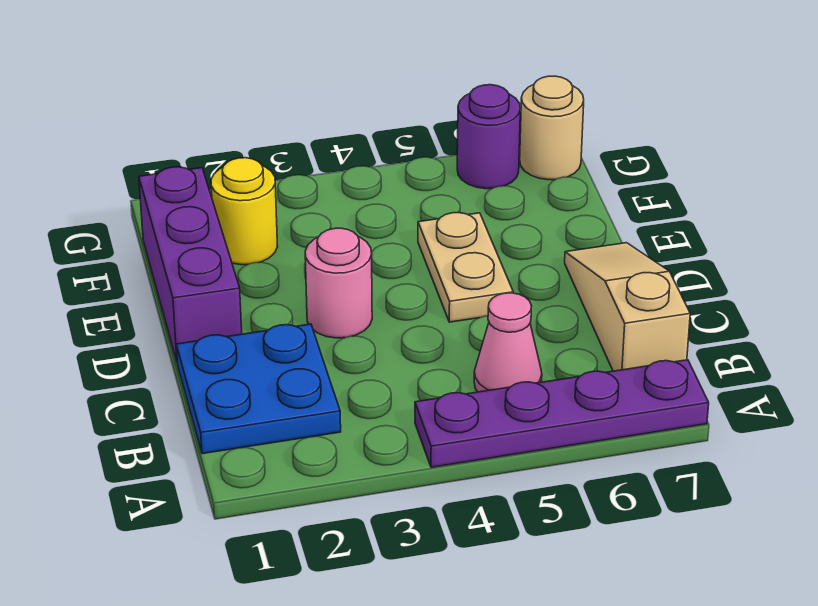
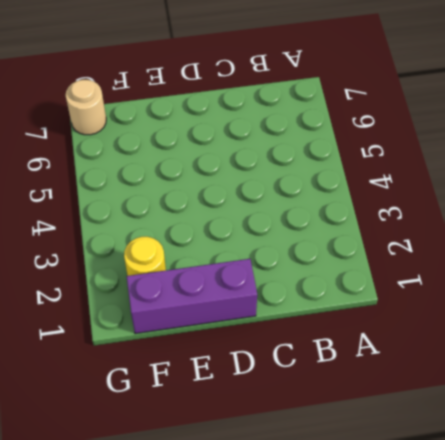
none -> purple plate A4:A7 level 1
none -> blue plate B1:C2 level 1

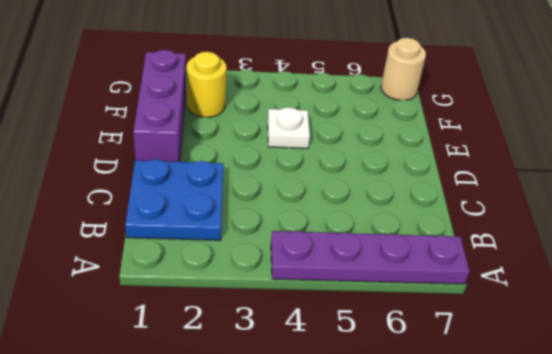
white plate E4 level 1 -> none
none -> pink cone B5 level 1
none -> tan slope B7:D7 level 1 top B

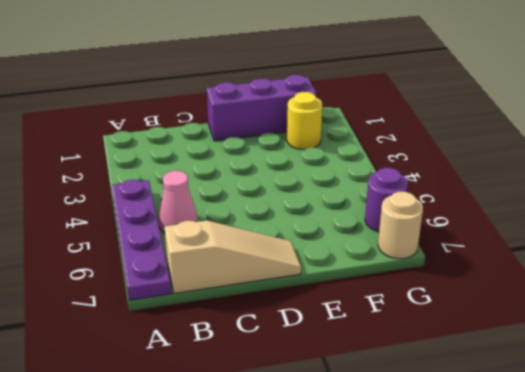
none -> blue plate B1:C2 level 1
none -> pink round brick D3 level 1

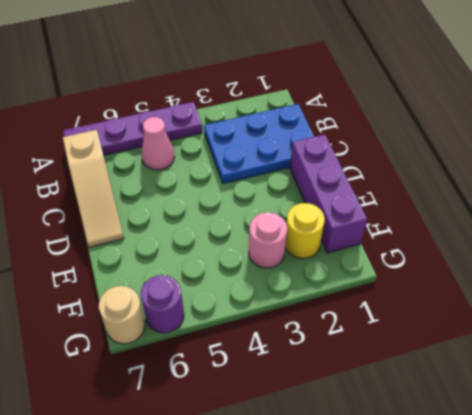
blue plate B1:C3 level 1 -> blue plate B1:C2 level 1
pink round brick F3 level 1 -> pink round brick D3 level 1
none -> tan plate D5:E5 level 1

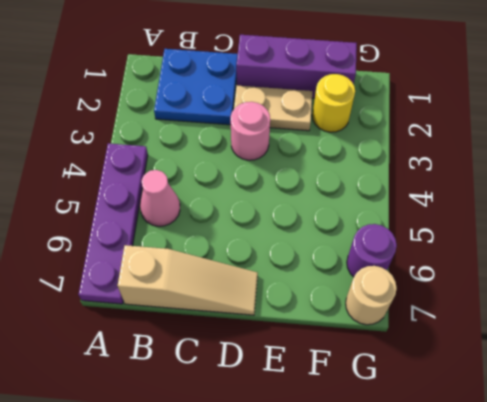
tan plate D2:E2 level 1 -> tan plate D5:E5 level 1

